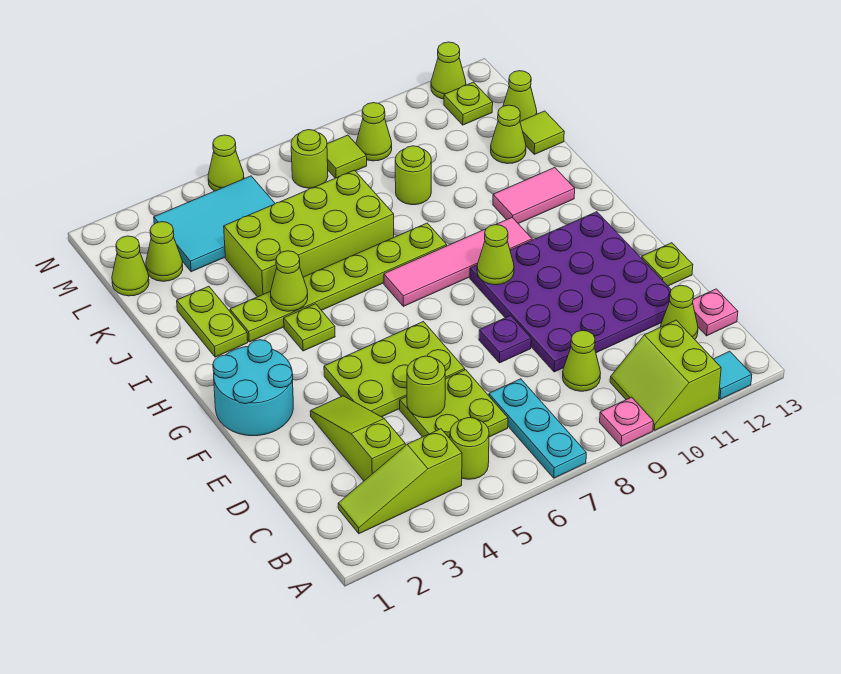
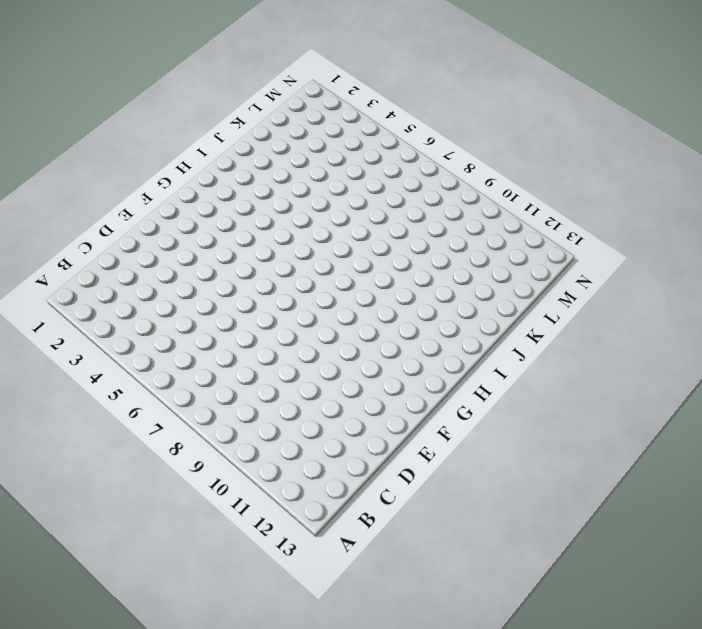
none -> cyan plate A7:C7 level 1
none -> pink plate A9 level 1
none -> lime slope A10:B11 level 1 top 11
none -> cyan tile A12 level 1

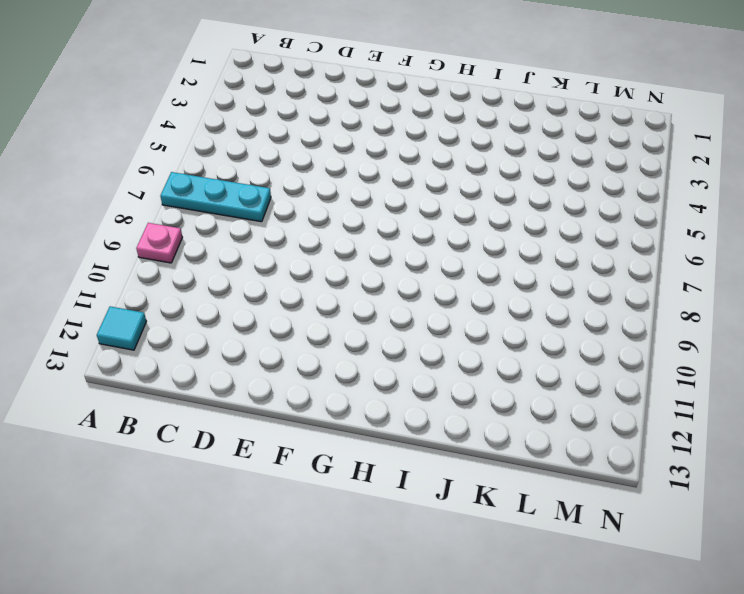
none -> lime slope A10:B11 level 1 top 11
none -> lime slope B2:B4 level 1 top 4
none -> lime round brick B5 level 1
none -> lime slope C3:E3 level 1 top C

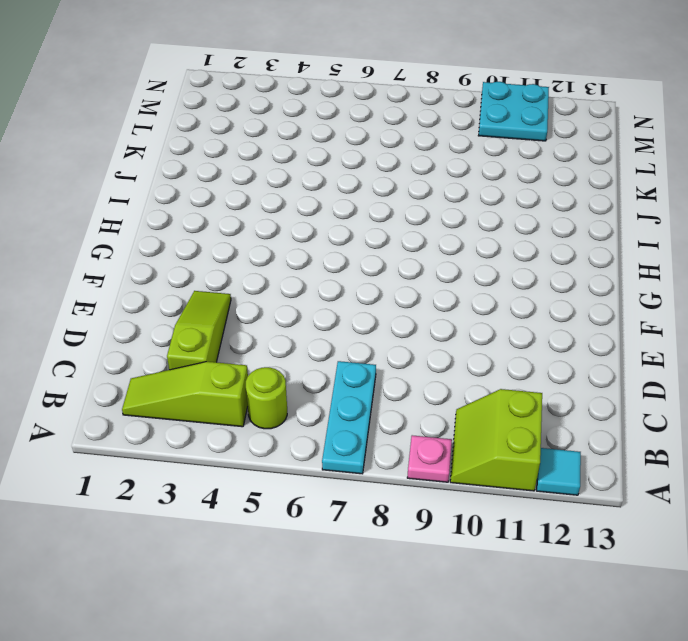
cyan plate M10:N11 level 1 -> none
none -> lime plate C5:D6 level 1
none -> lime cone C9 level 1
none -> lime cone C12 level 1
none -> pink plate C13 level 1

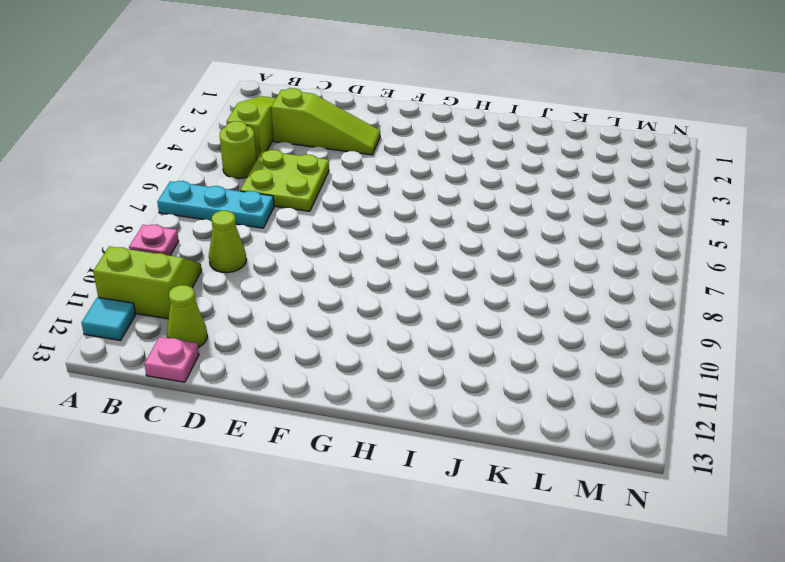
none -> purple plate D9:G12 level 1
none -> lime plate E4:F6 level 1
none -> purple plate E8 level 1
none -> lime plate E13 level 1

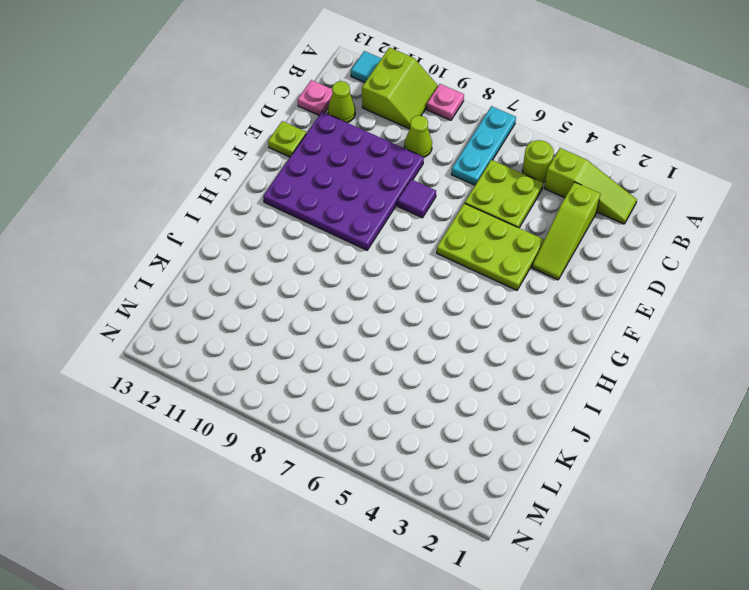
purple tile E8 level 1 -> purple plate E8 level 1
none -> cyan round brick F1:G2 level 1
none -> lime plate H4 level 1
none -> pink tile H7:H10 level 1
none -> lime plate I2:J2 level 1

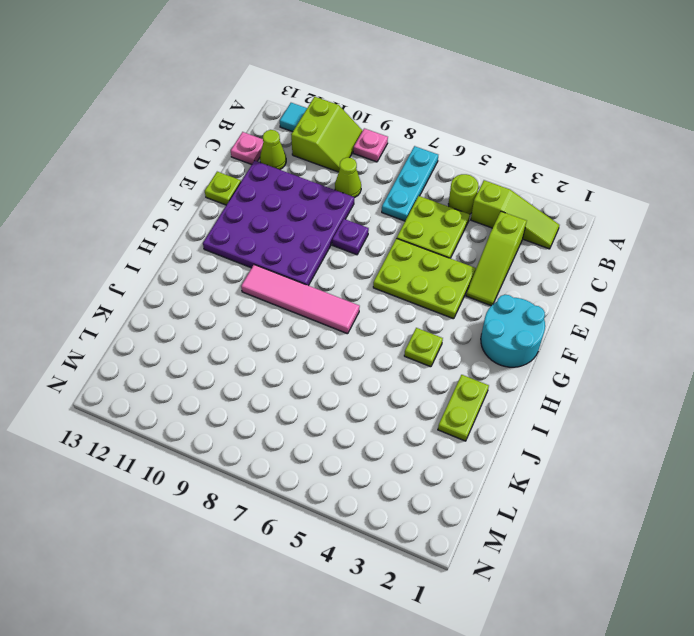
none -> lime plate I3:I8 level 1
none -> pink tile I11:I12 level 1
none -> lime brick J4:K7 level 1
none -> lime round brick K9 level 1

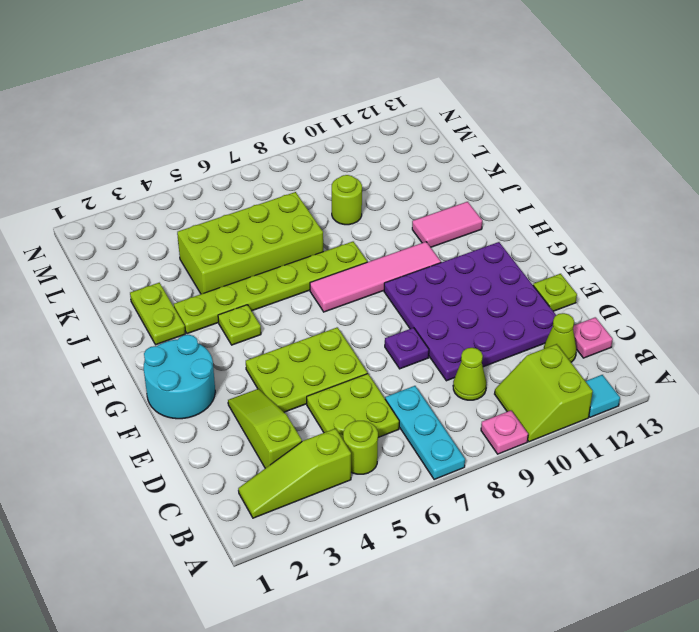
none -> lime cone K12 level 1
none -> lime tile K13 level 1
none -> lime cone L1 level 1
none -> lime cone L2 level 1

